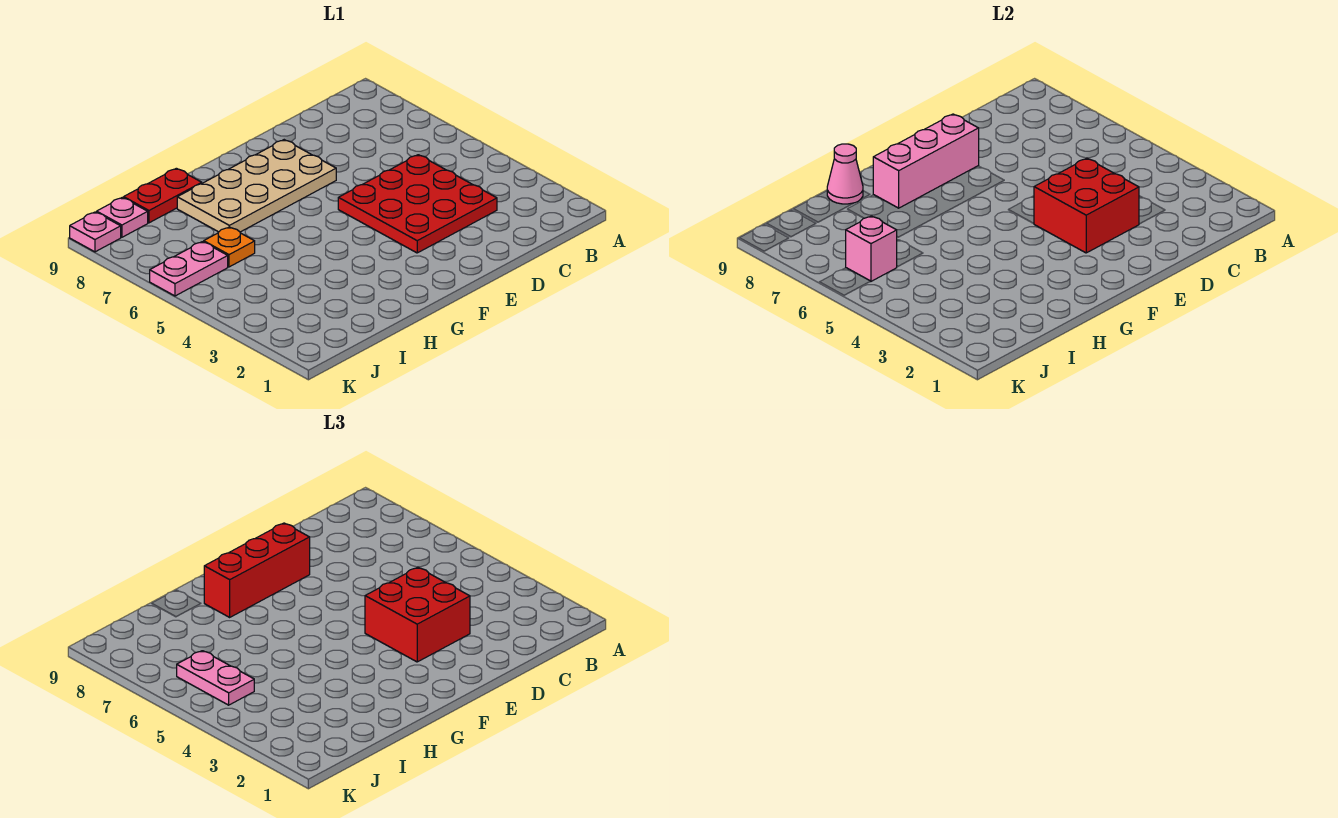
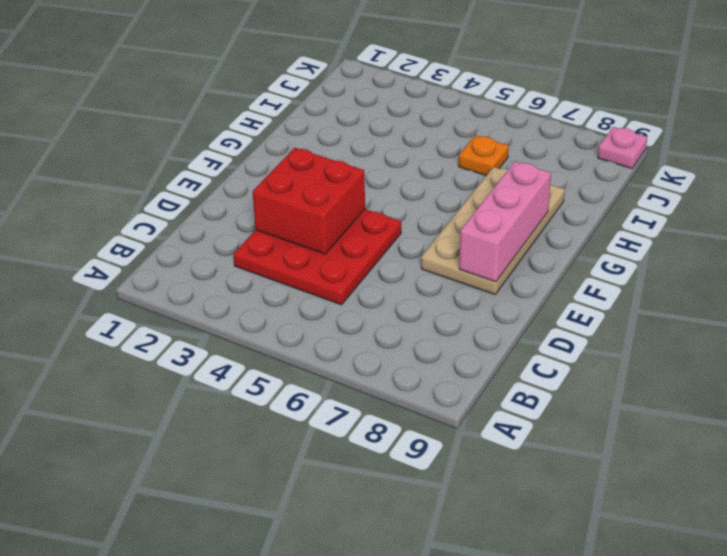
none -> red plate H9:I9 level 1
none -> pink plate J6:K6 level 1
none -> pink plate J9 level 1

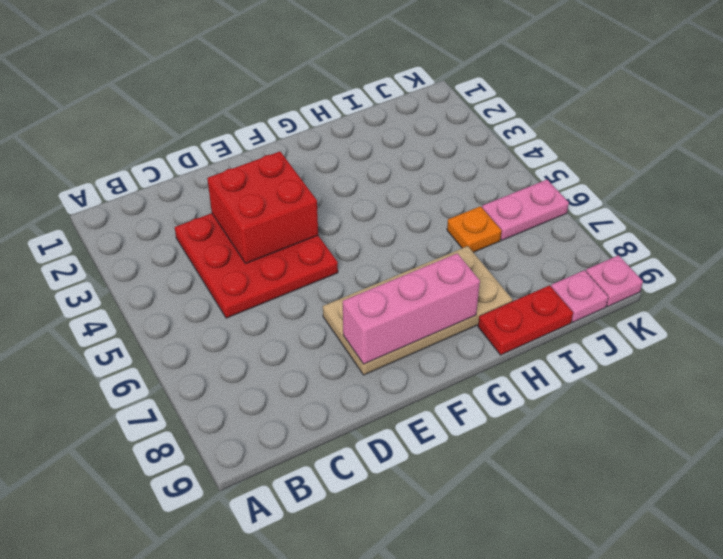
none -> pink cone H9 level 2
none -> pink brick J6 level 2
none -> red brick D3:E4 level 3

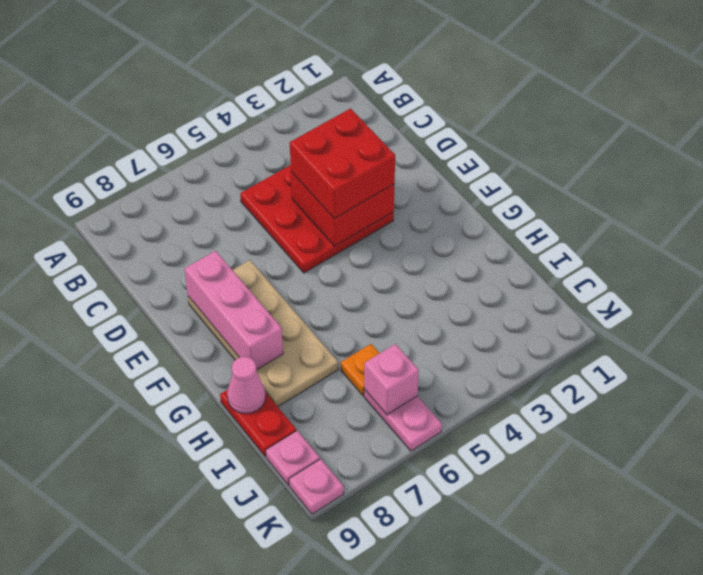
none -> red brick E8:G8 level 3
none -> pink plate J5:J6 level 3

